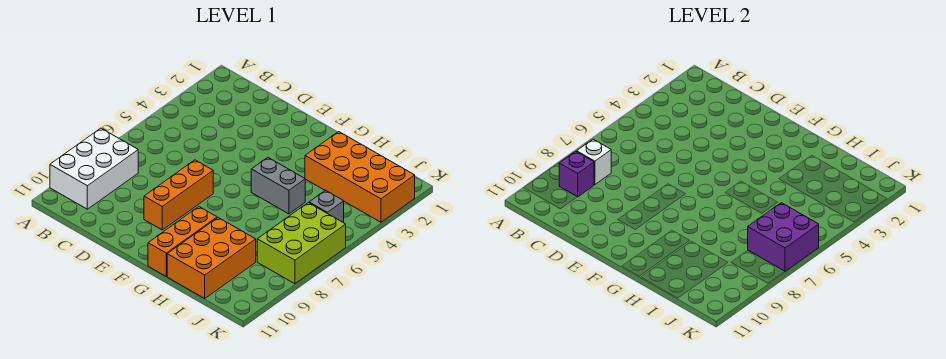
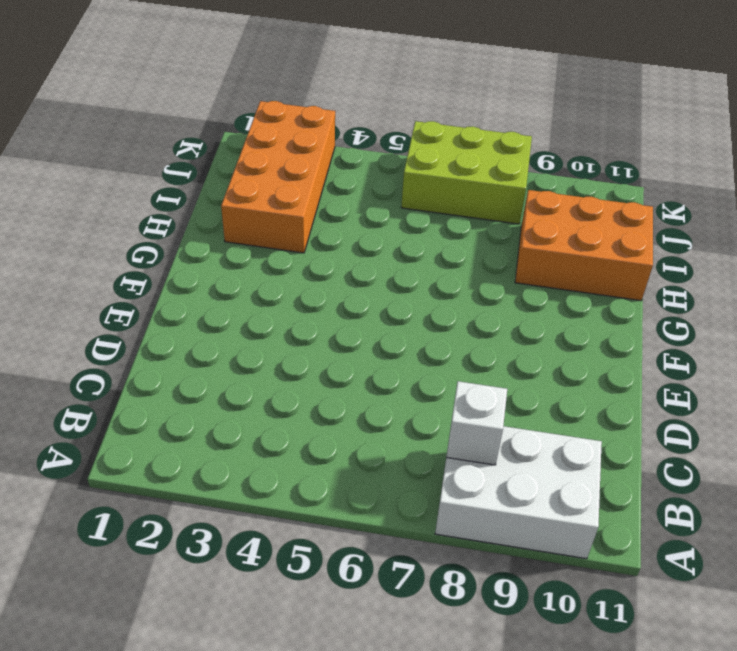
none -> orange brick E7:E9 level 1
none -> grey brick G5:H5 level 1

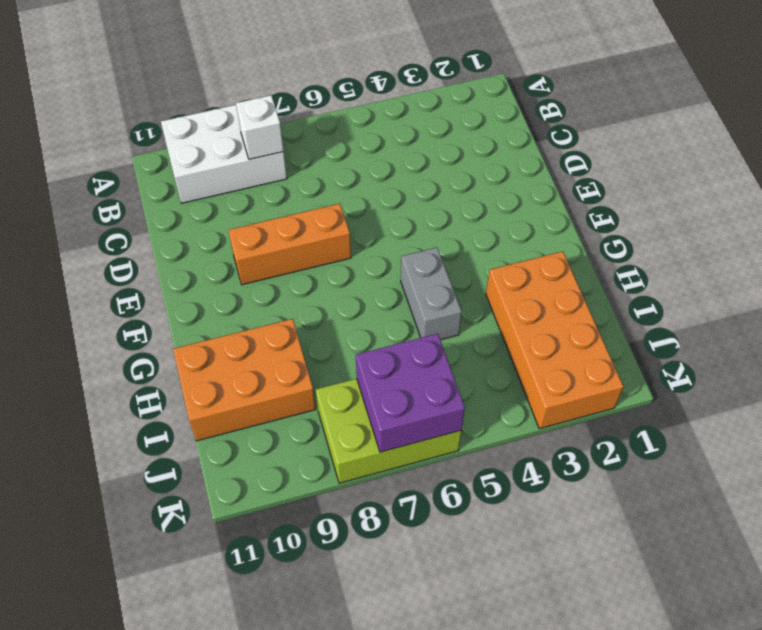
none -> orange brick G9:G11 level 1
none -> grey brick J5 level 1

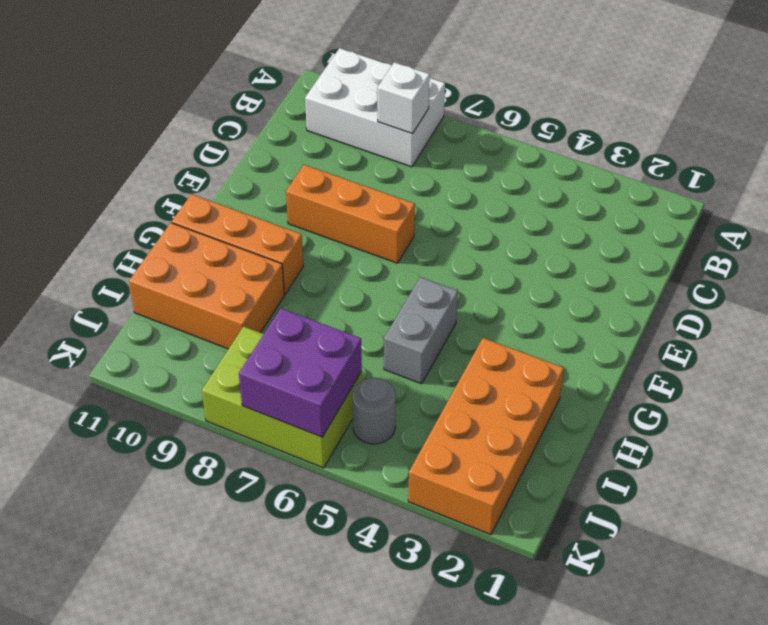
grey round brick J5 level 1 -> grey brick J5 level 1
none -> purple brick B9 level 2

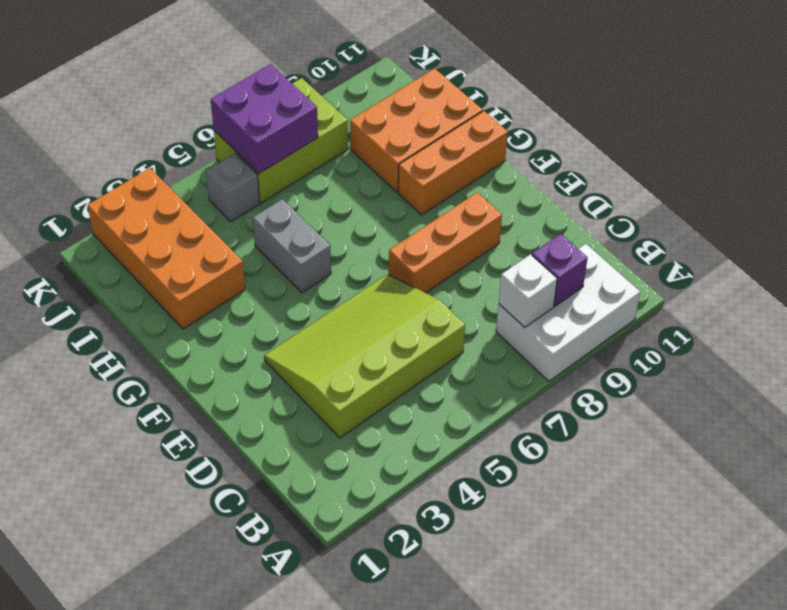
lime slope C3:E6 level 1 top C -> none

